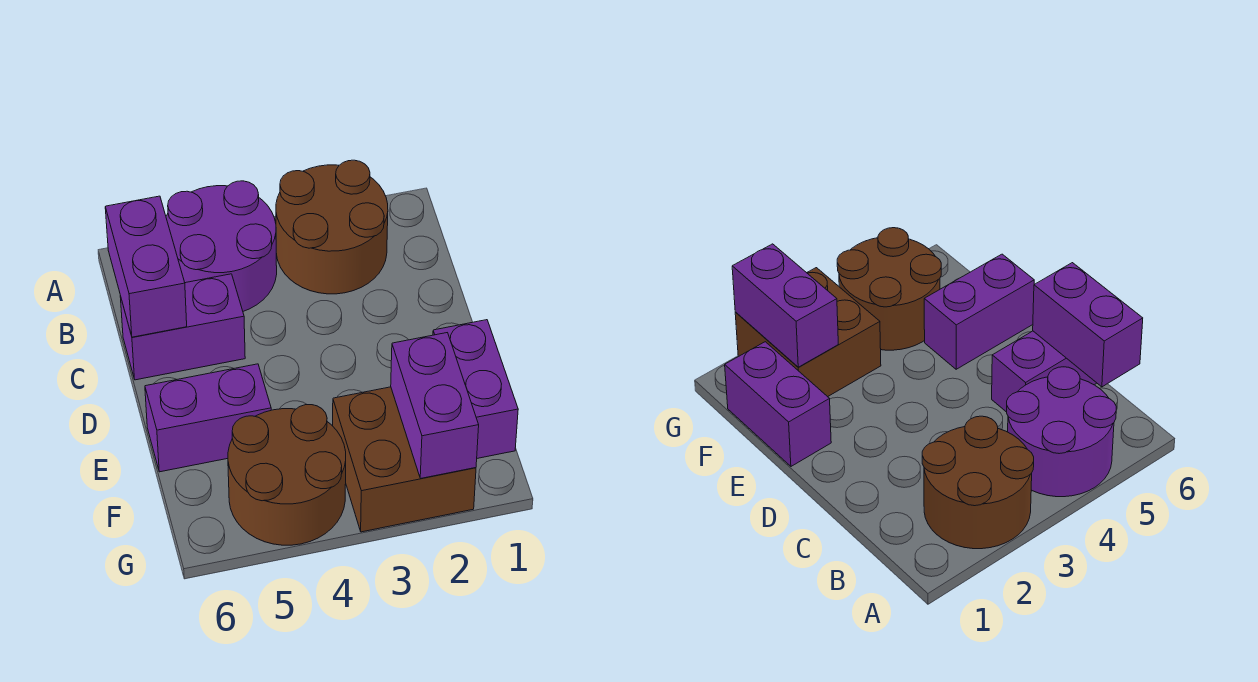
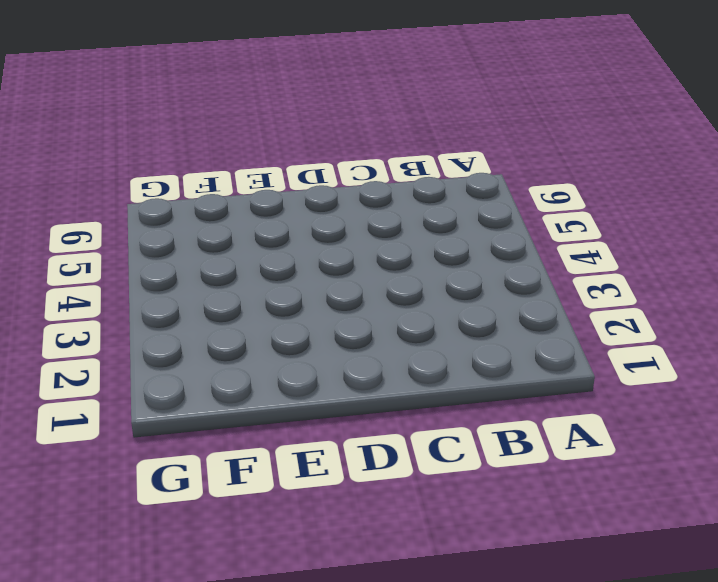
none -> brown round brick A2:B3 level 1
none -> purple round brick A4:B5 level 1

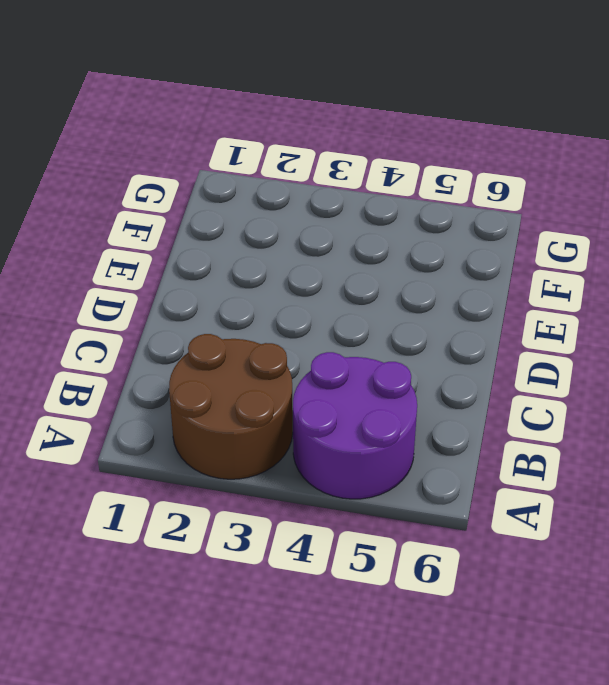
none -> purple brick C5:C6 level 1
none -> purple brick E1:F1 level 1

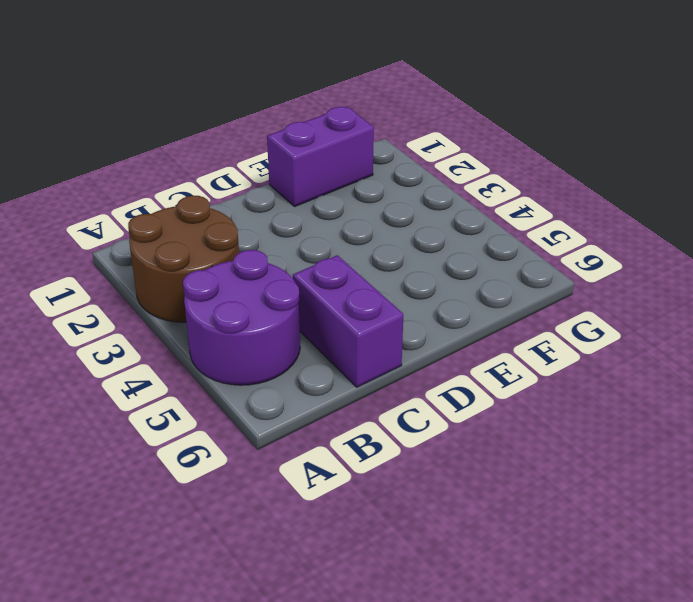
none -> purple brick E5:E6 level 1
none -> brown brick F2:G3 level 1

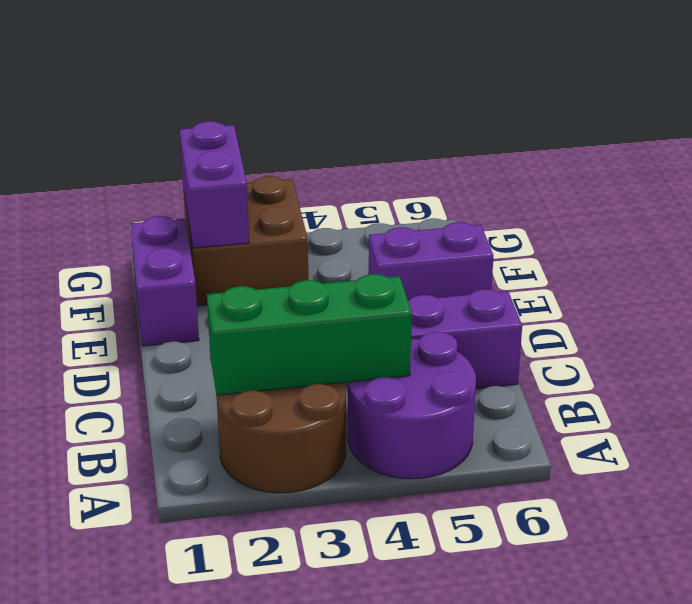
green brick B2:B4 level 2 -> none
none -> brown round brick F4:G5 level 1
none -> purple brick B6:C6 level 2

